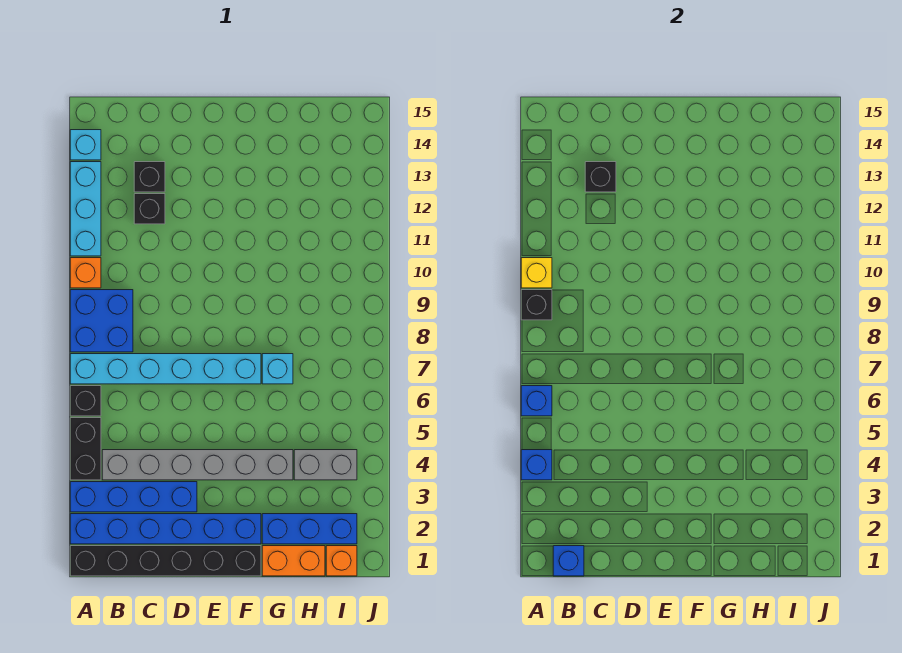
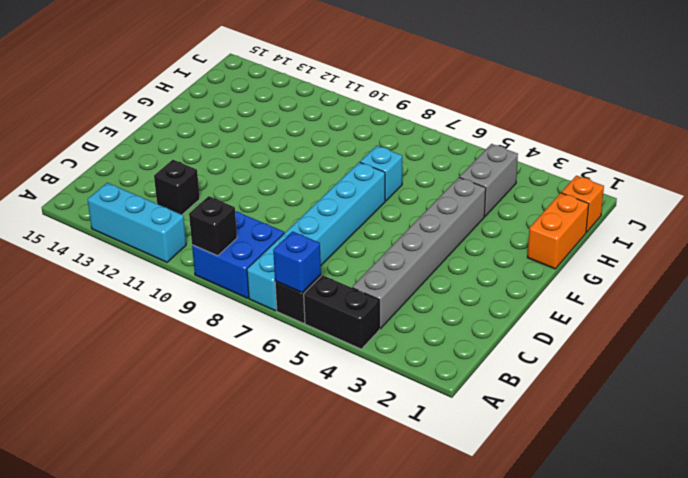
none -> black brick A1:F1 level 1
none -> blue brick A2:F2 level 1
none -> blue brick A3:D3 level 1

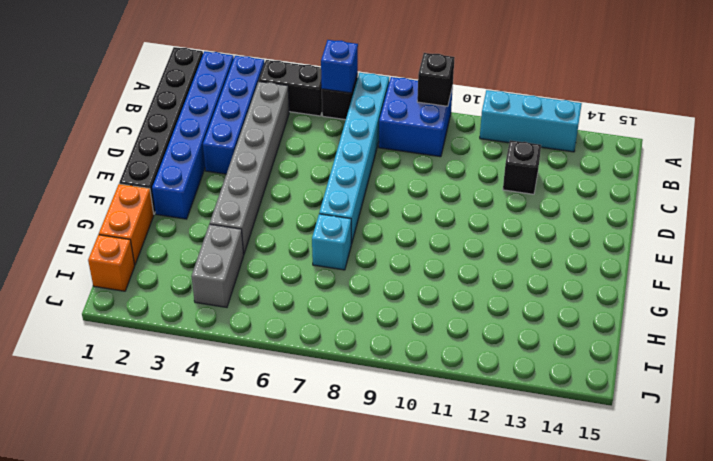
none -> orange brick A10 level 1
none -> cyan brick A14 level 1
none -> black brick C13 level 1

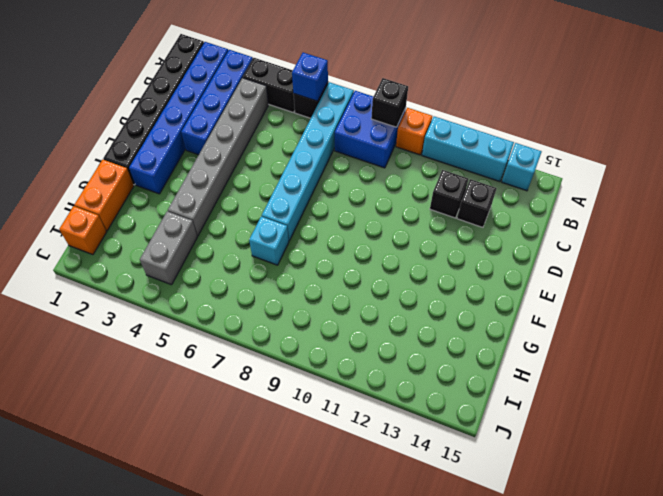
none -> blue brick G2:I2 level 1
none -> blue brick A4 level 2
none -> yellow brick A10 level 2

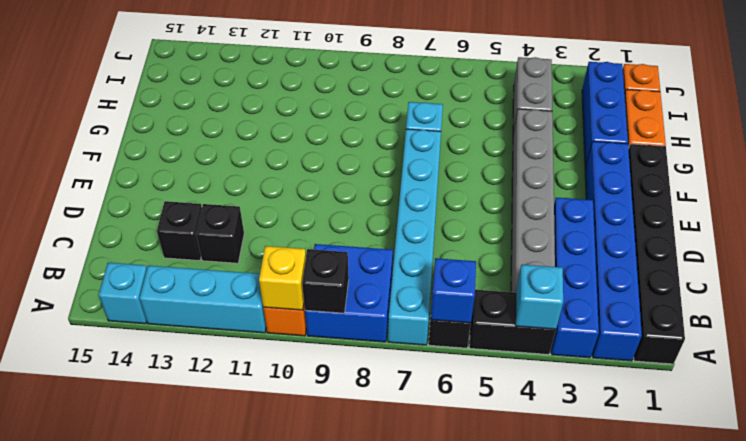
cyan brick A4 level 2 -> blue brick A4 level 2
none -> blue brick B1 level 2
none -> black brick C13 level 2

